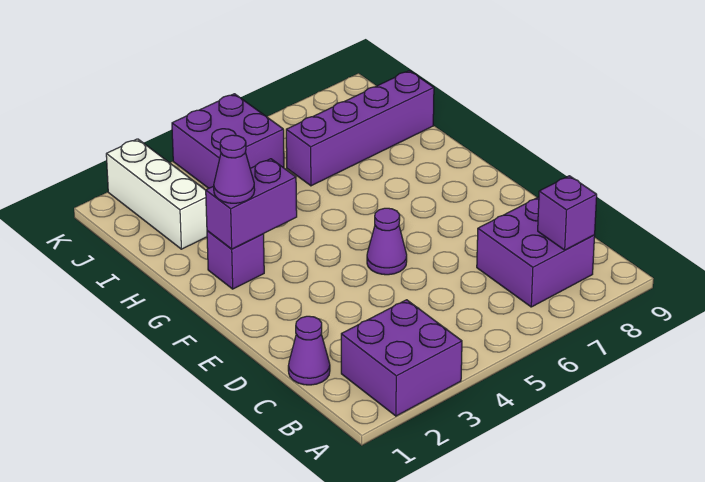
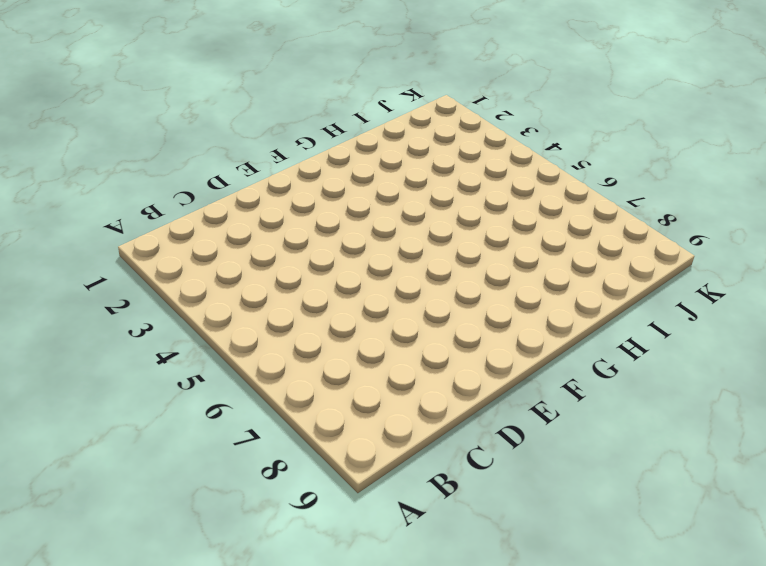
none -> purple brick A2:B3 level 1
none -> purple brick B7:C8 level 1

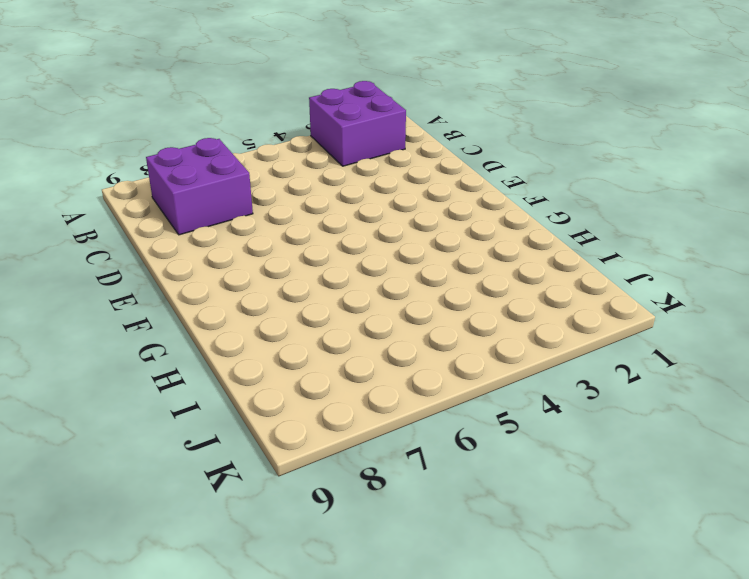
none -> purple cone C1 level 1
none -> purple cone E5 level 1

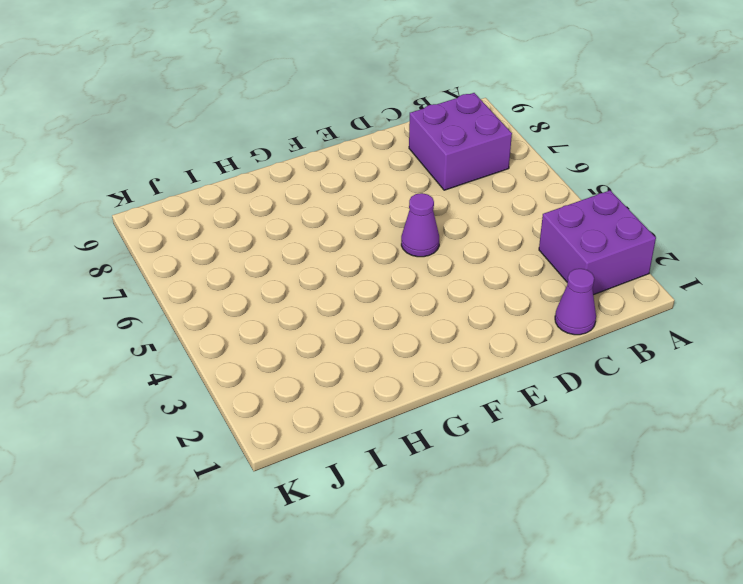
none -> purple brick G2 level 1
none -> white brick I2:K2 level 1

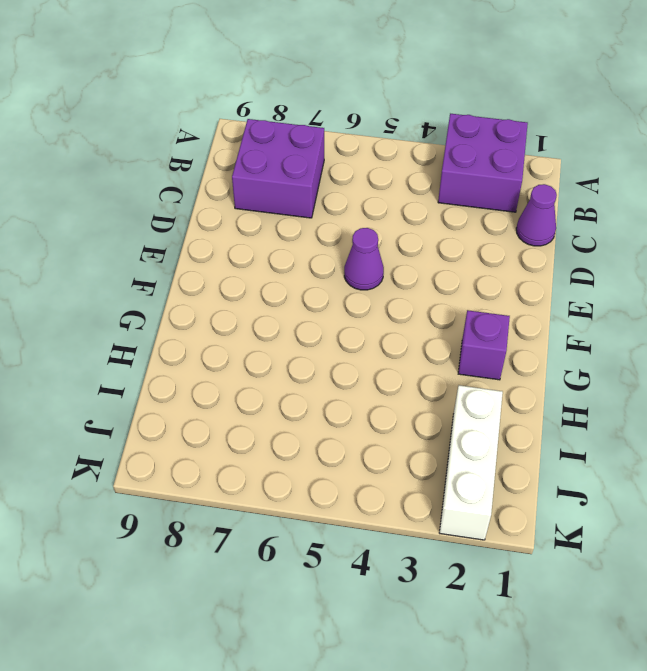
none -> purple brick I6:I9 level 1
none -> purple brick J4:K5 level 1

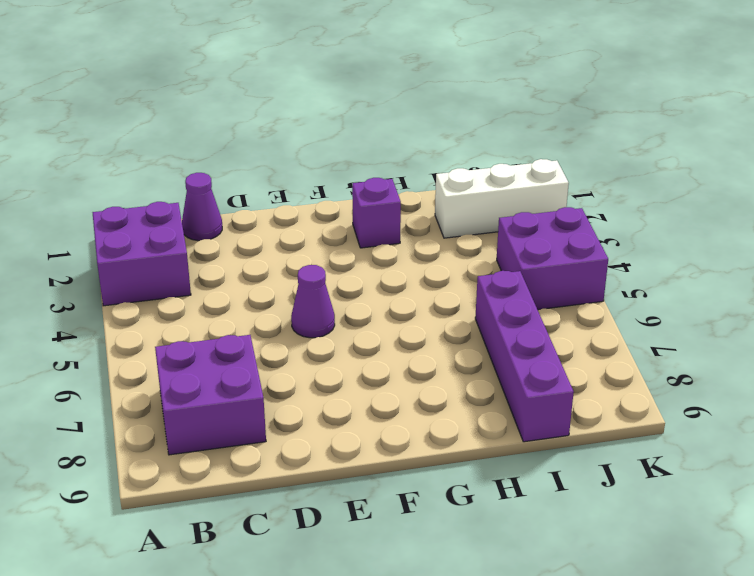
none -> purple brick B8 level 2
none -> purple brick G2:G3 level 2

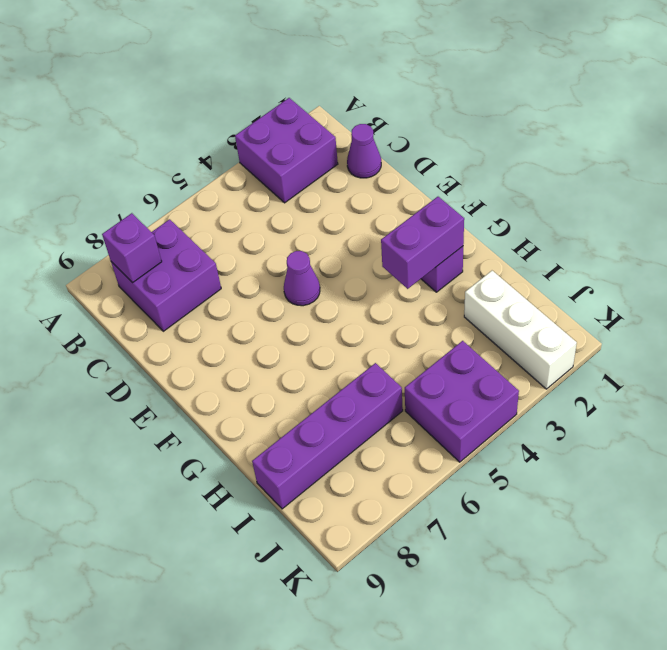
none -> purple cone G2 level 3

